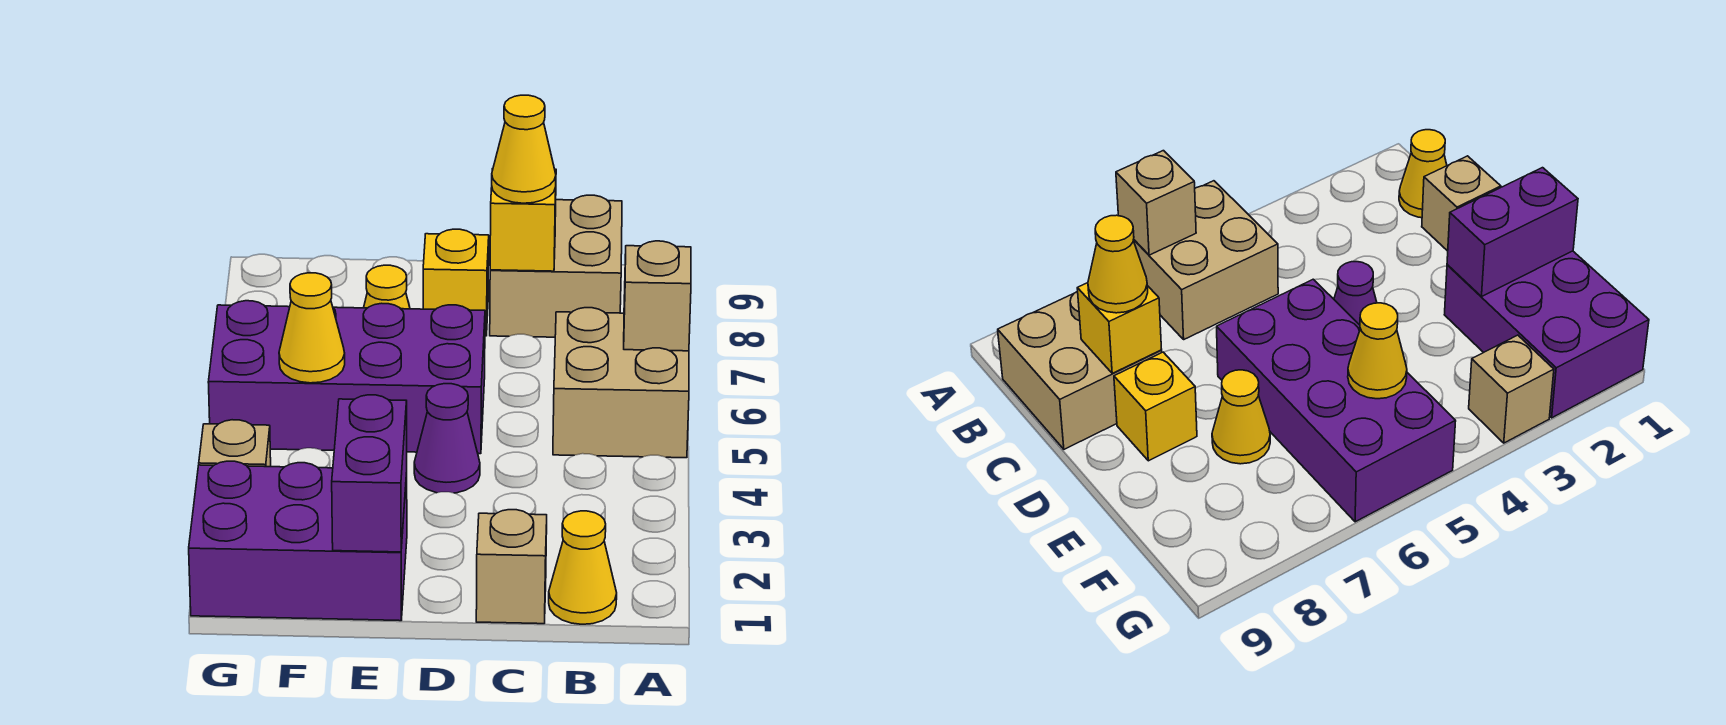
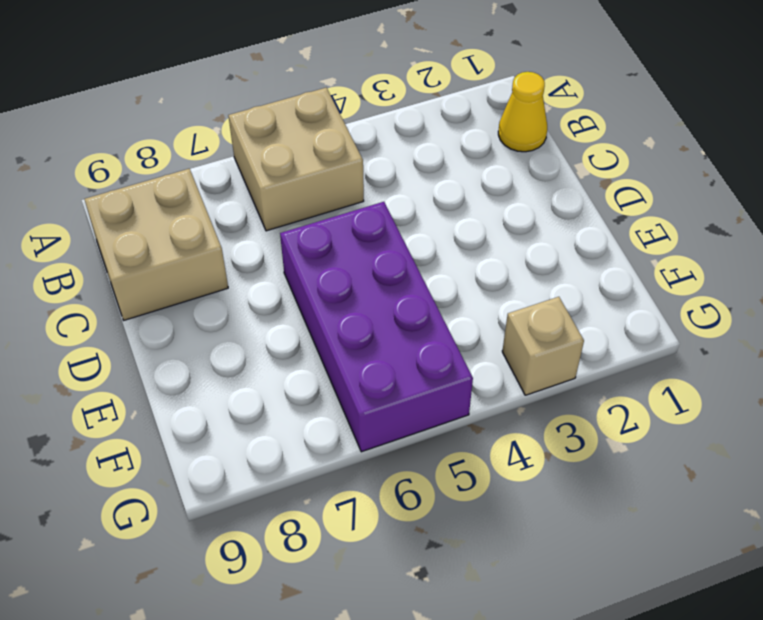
none -> tan brick C1 level 1
none -> purple cone D4 level 1
none -> yellow brick D8 level 1

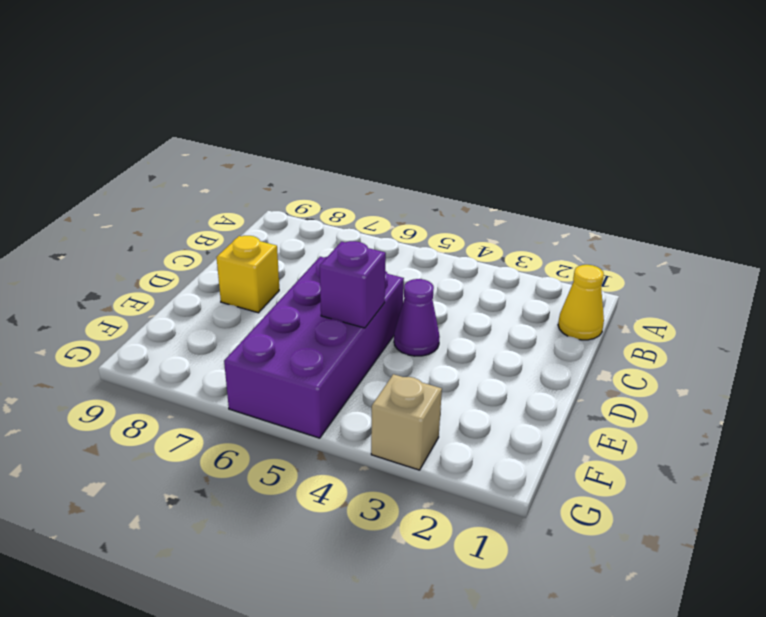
purple brick E5 level 2 -> none
none -> tan brick A5:B6 level 1
none -> tan brick B8:C9 level 1
none -> tan brick C1 level 1

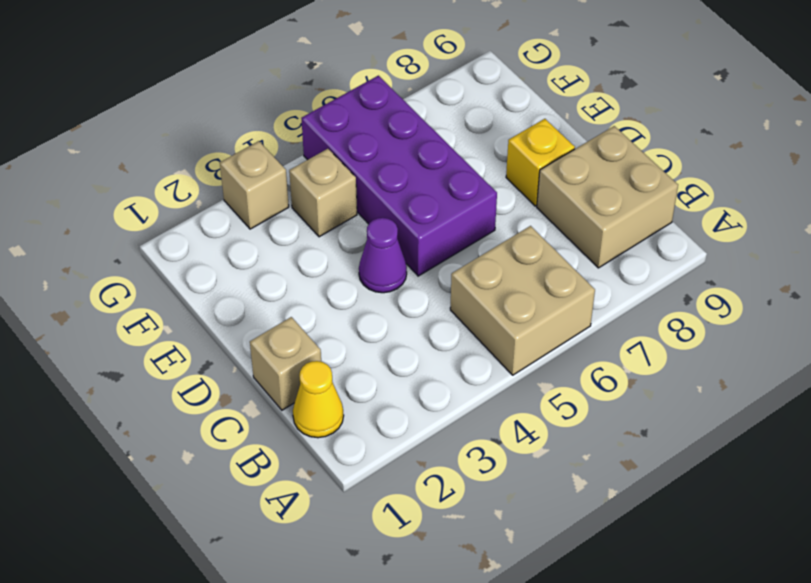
tan brick F4 level 1 -> tan brick A6 level 2
none -> purple brick E1:G2 level 1
none -> yellow cone E7 level 1
none -> yellow brick C8 level 2

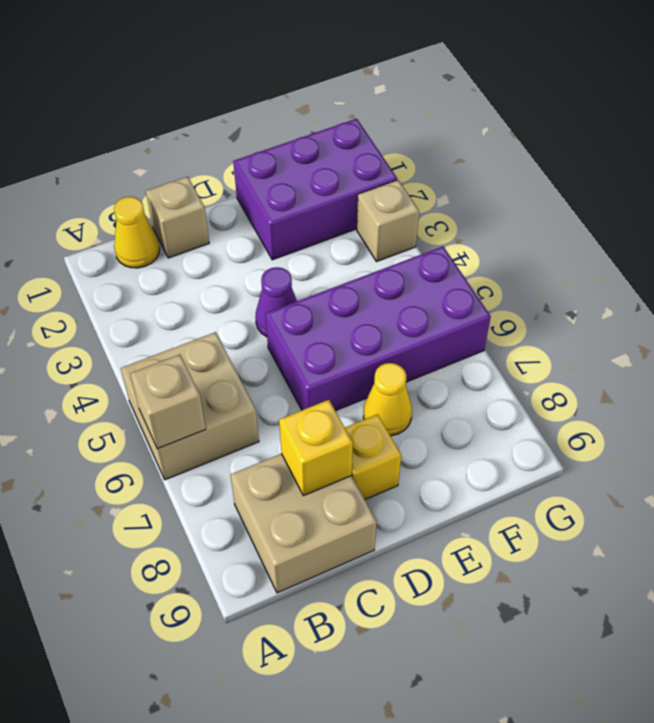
none -> purple brick E1:E2 level 2
none -> yellow cone F5 level 2
none -> yellow cone C8 level 3

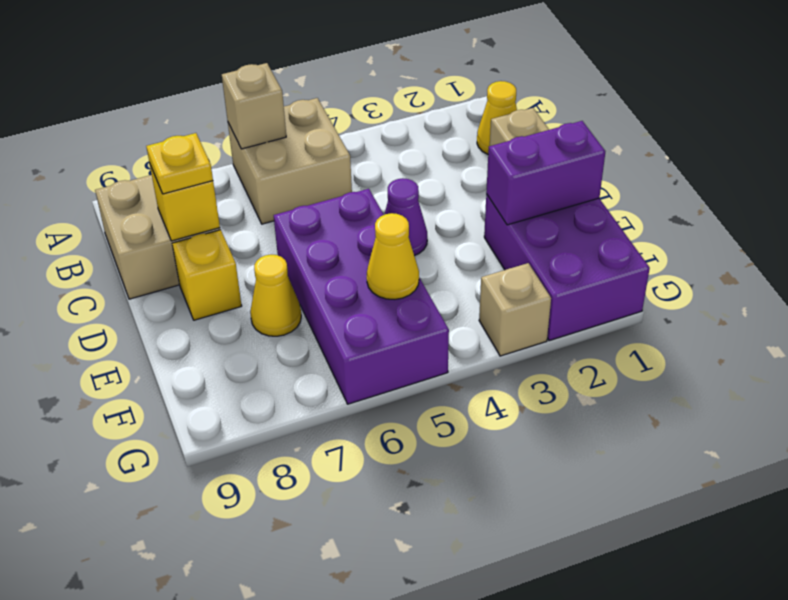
yellow plate C8 level 3 -> yellow cone C8 level 3

